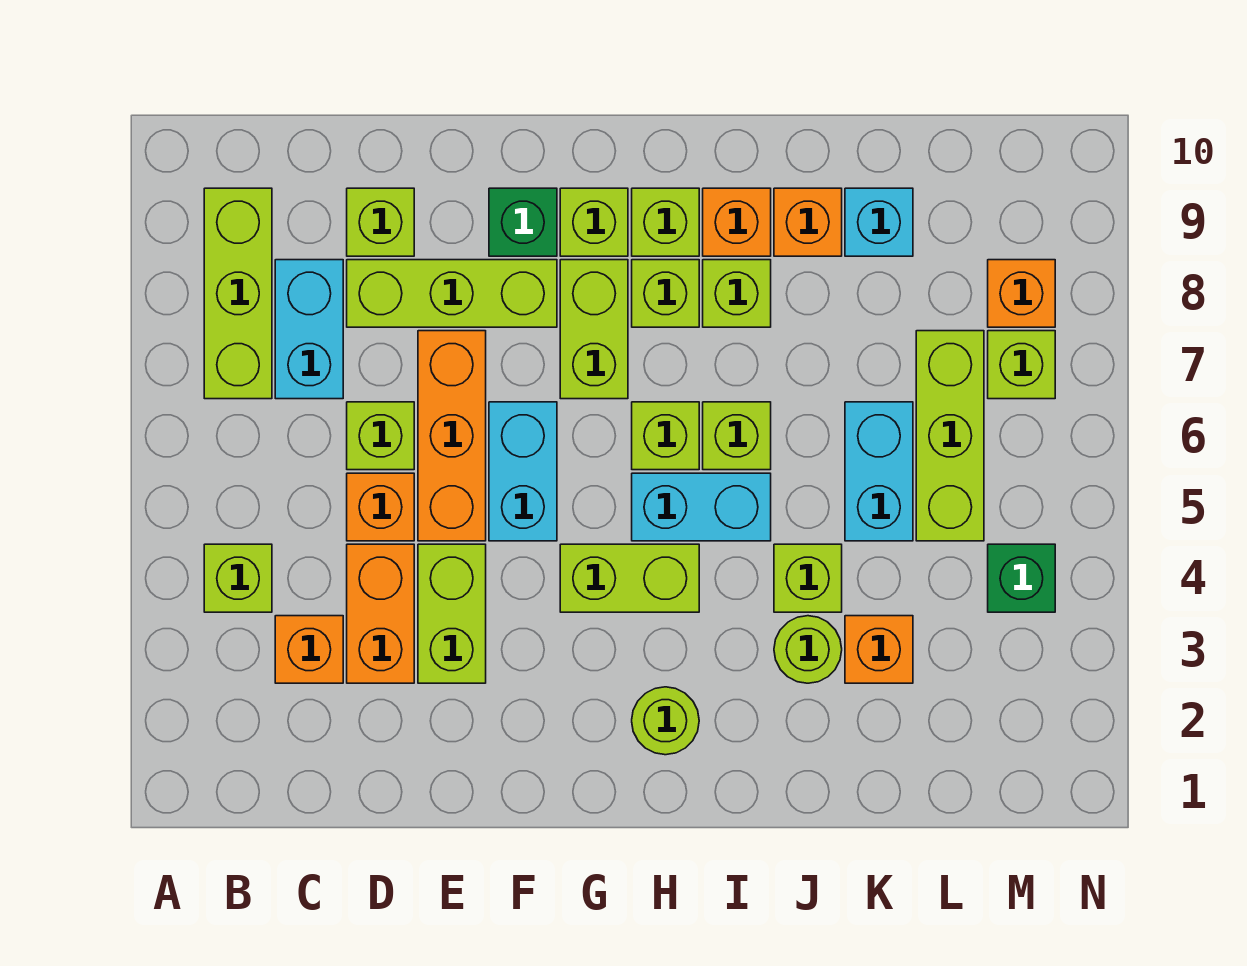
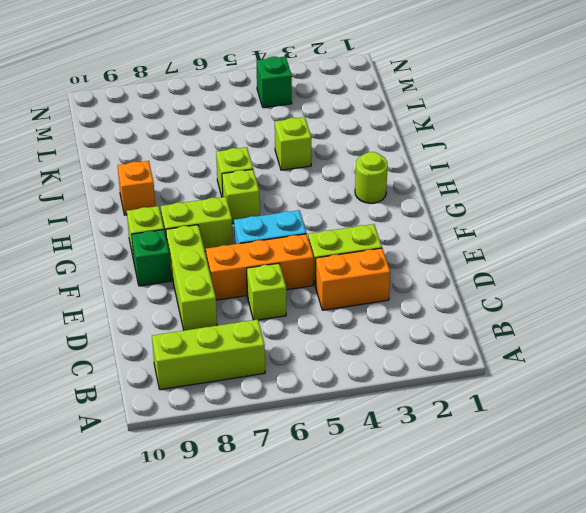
none -> lime brick B4 level 1
none -> orange brick C3 level 1
none -> cyan brick C7:C8 level 1
none -> orange brick D5 level 1

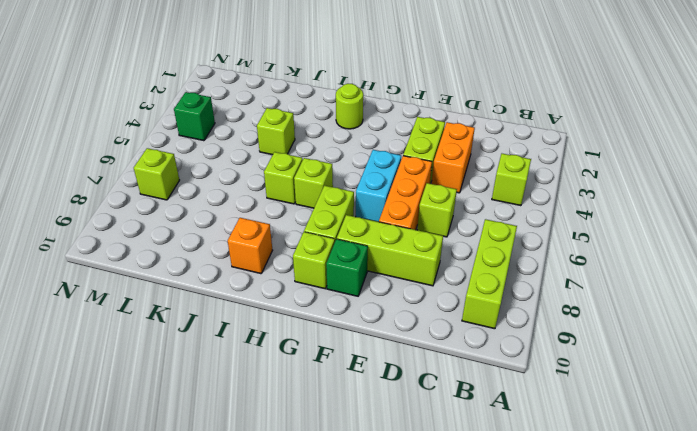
none -> orange brick C3 level 1
none -> cyan brick C7:C8 level 1
none -> orange brick D5 level 1
none -> lime brick D9 level 1

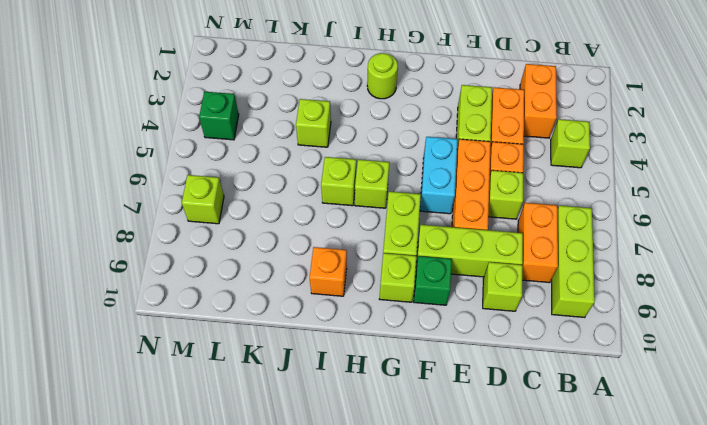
orange brick C2:C3 level 1 -> orange brick C3 level 1
orange brick C7:C8 level 1 -> cyan brick C7:C8 level 1
none -> lime brick G4:H4 level 1
none -> cyan brick H5:I5 level 1
none -> lime brick H8 level 1
none -> lime brick H9 level 1

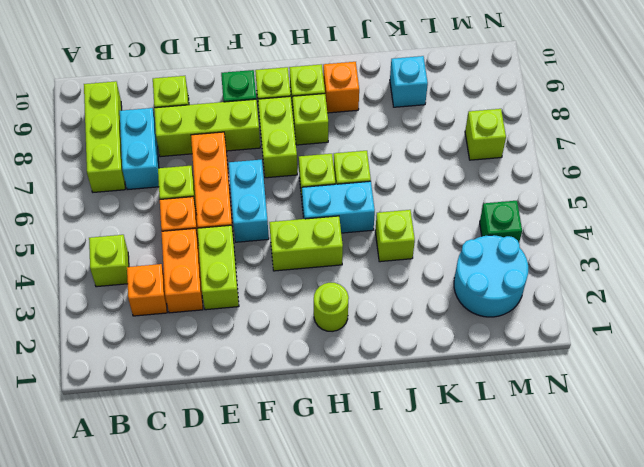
cyan round brick L2:M3 level 1 -> none
none -> lime brick I8 level 1
none -> lime round brick J3 level 1
none -> orange brick J9 level 1
none -> orange brick K3 level 1

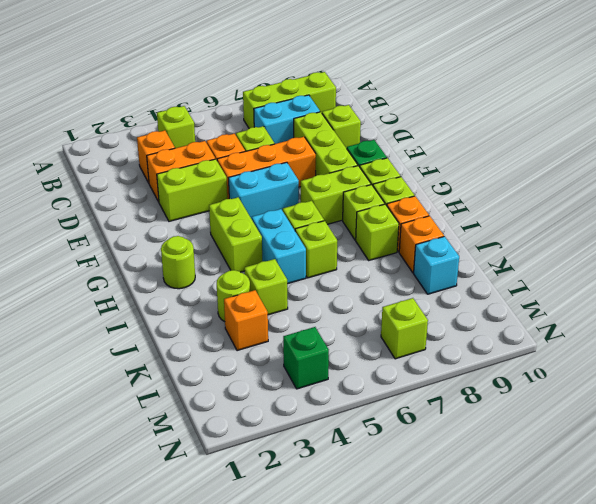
none -> cyan brick K5:K6 level 1
none -> lime brick L5:L7 level 1
none -> orange brick M8 level 1

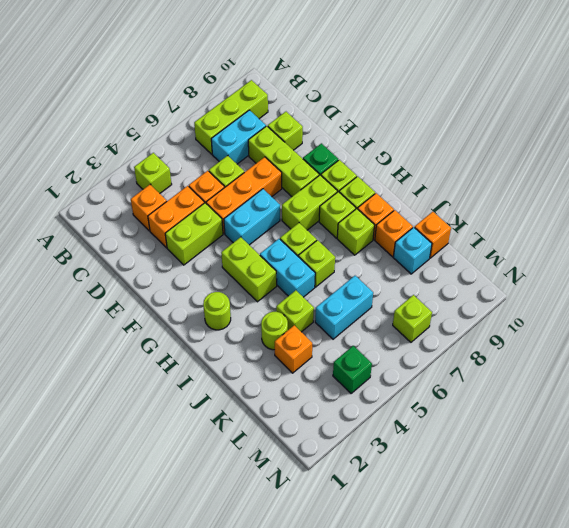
orange brick K10 level 1 -> orange brick M8 level 1
none -> lime brick L5:L7 level 1

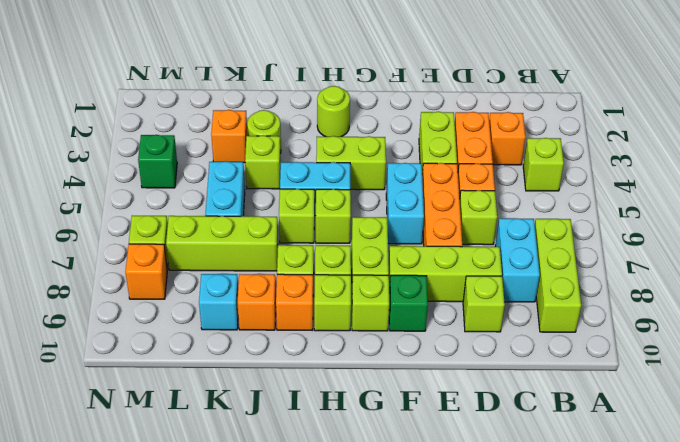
lime brick J7:L7 level 1 -> lime brick L5:L7 level 1

